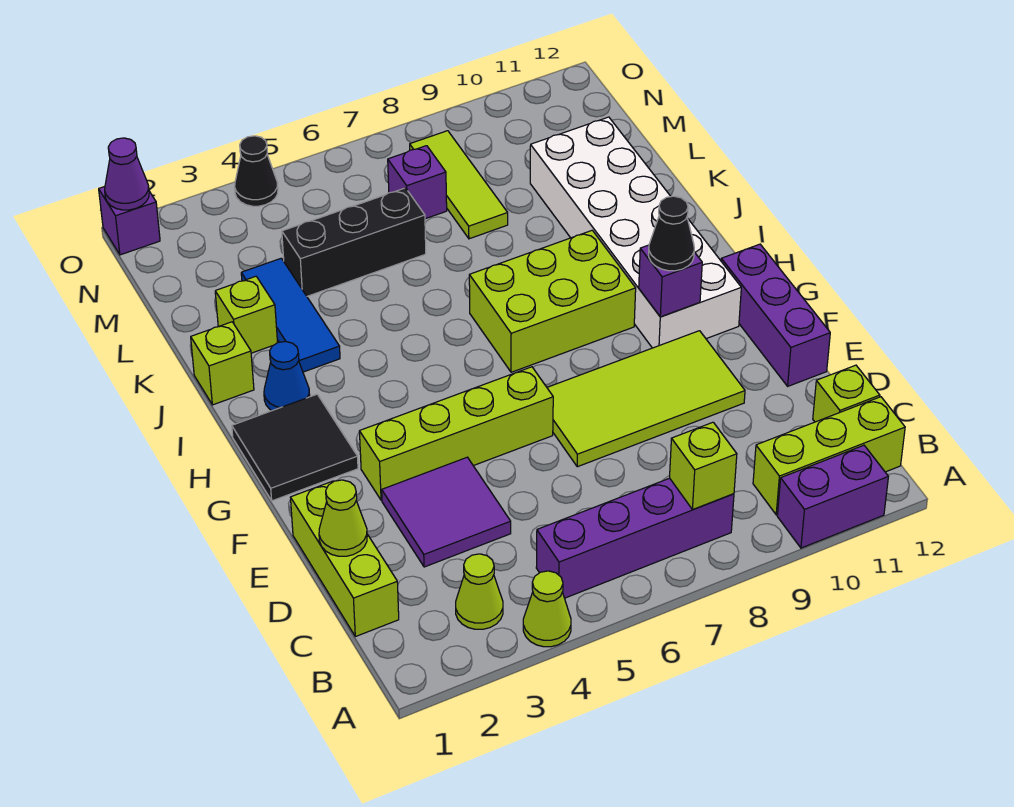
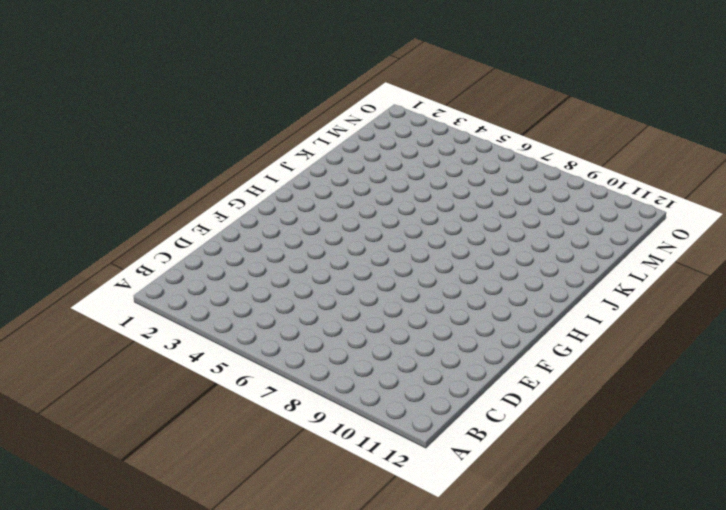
none -> lime cone A4 level 1
none -> purple brick A10:A11 level 1
none -> lime cone B3 level 1

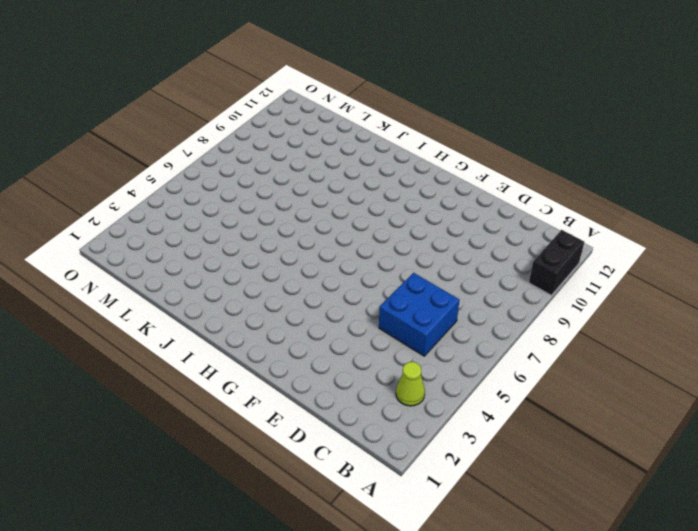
black brick A10:A11 level 1 -> purple brick A10:A11 level 1
blue brick C5:D6 level 1 -> none
none -> lime cone A4 level 1
none -> purple brick B5:B8 level 1
none -> lime brick B10:B12 level 1

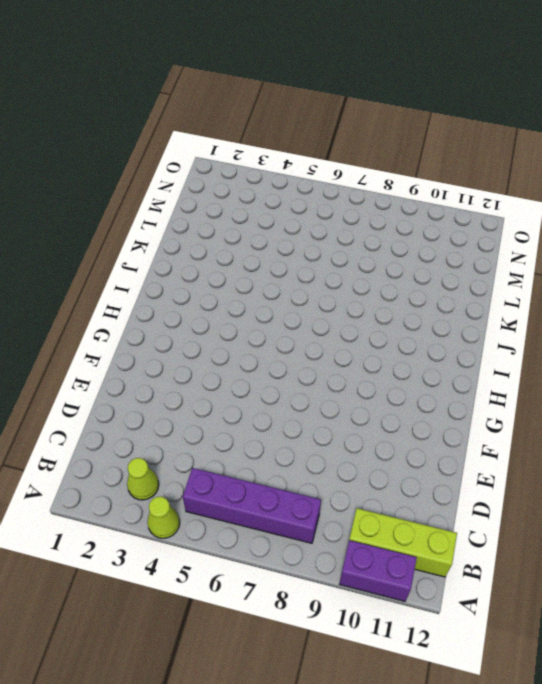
none -> lime brick C1:E1 level 1
none -> lime brick C12 level 1
none -> purple tile D3:E4 level 1

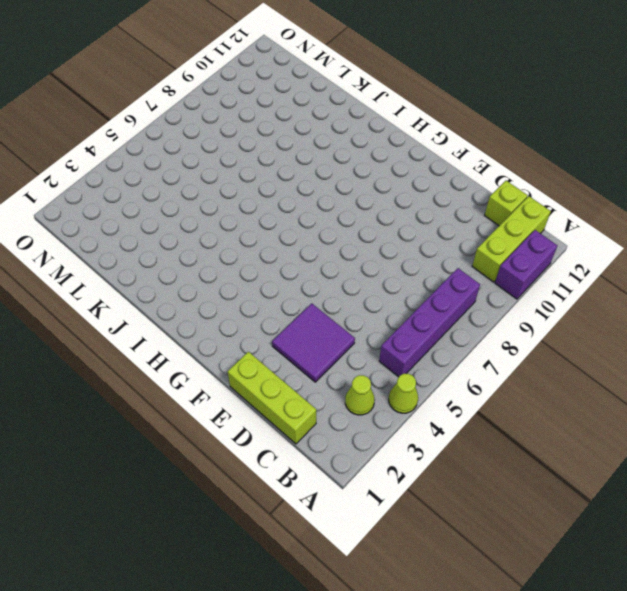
none -> lime tile E7:F10 level 1
none -> purple brick E12:G12 level 1
none -> lime brick F3:F6 level 1

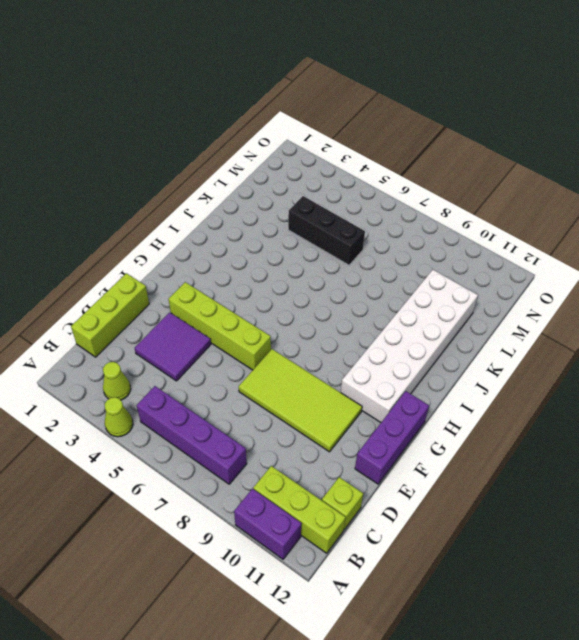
none -> black tile G1:H2 level 1
none -> lime brick H7:I9 level 1
none -> blue cone I2 level 1

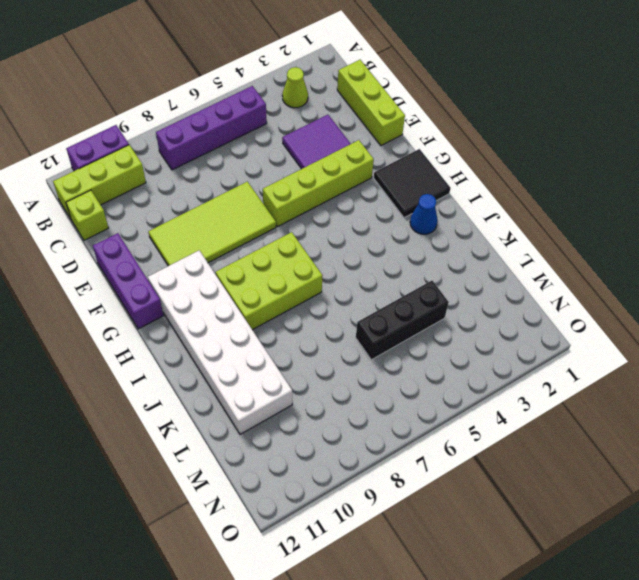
none -> lime cone A4 level 1
none -> lime brick J1 level 1
none -> blue tile J3:L3 level 1

